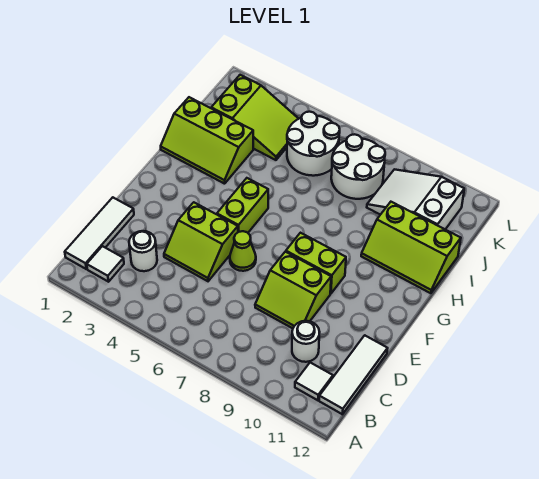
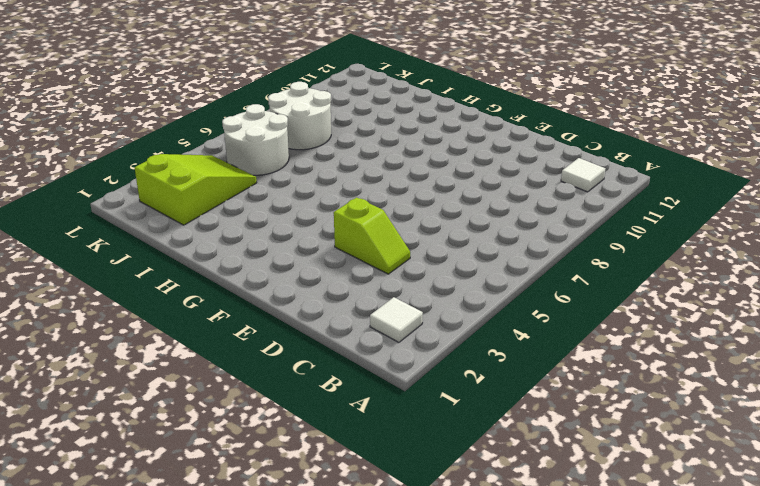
lime slope D4:E4 level 1 top E -> lime slope D4:E5 level 1 top E
none -> white tile B1:D1 level 1
none -> white tile B12:D12 level 1
none -> white round brick C3 level 1

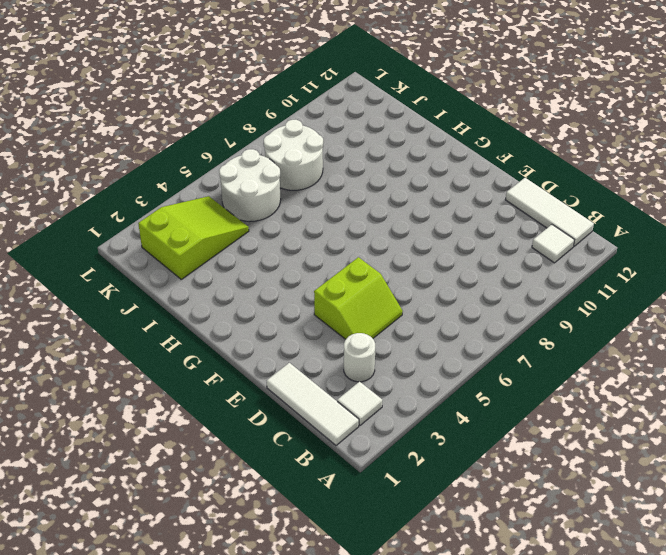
none -> white round brick C10 level 1
none -> lime slope D8:E9 level 1 top E
none -> lime cone E6 level 1

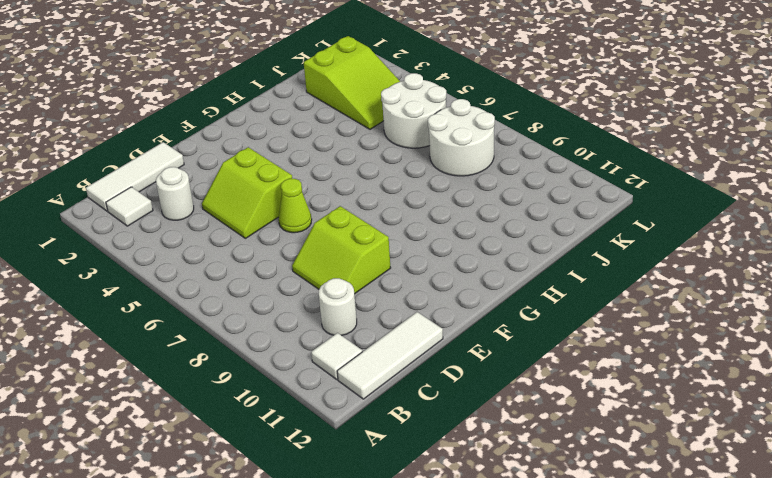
none -> lime brick F5:G5 level 1
none -> lime brick F8:F9 level 1
none -> lime slope H1:I3 level 1 top I

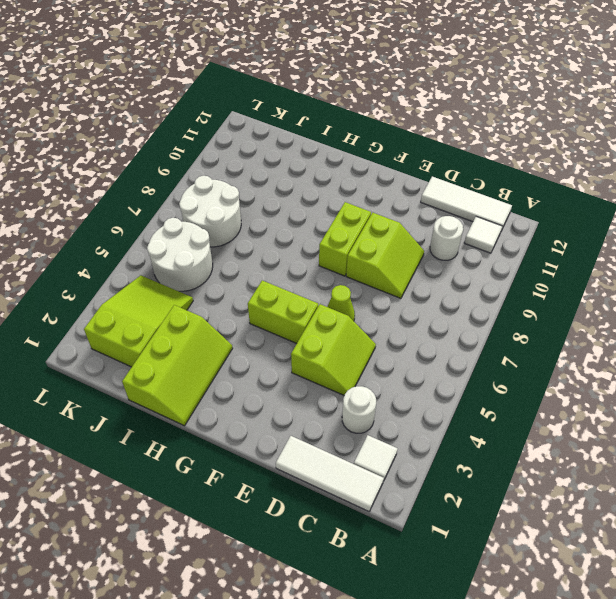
none -> lime slope H10:I12 level 1 top I
none -> white slope J9:K11 level 1 top 11

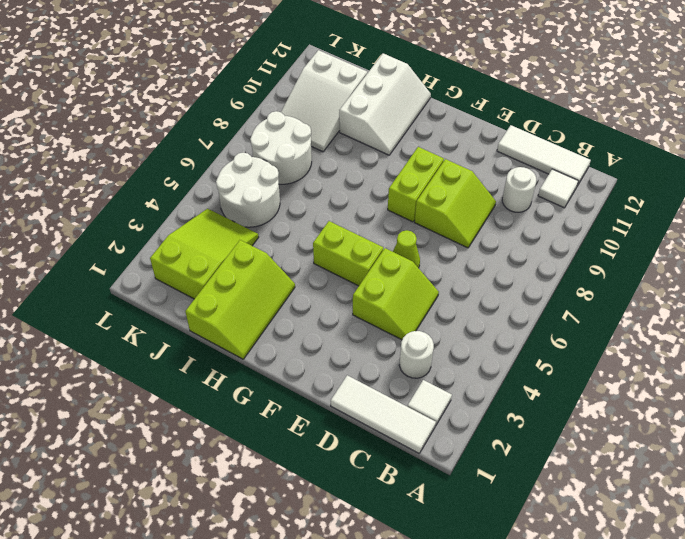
white slope H10:I12 level 1 top I -> lime slope H10:I12 level 1 top I

